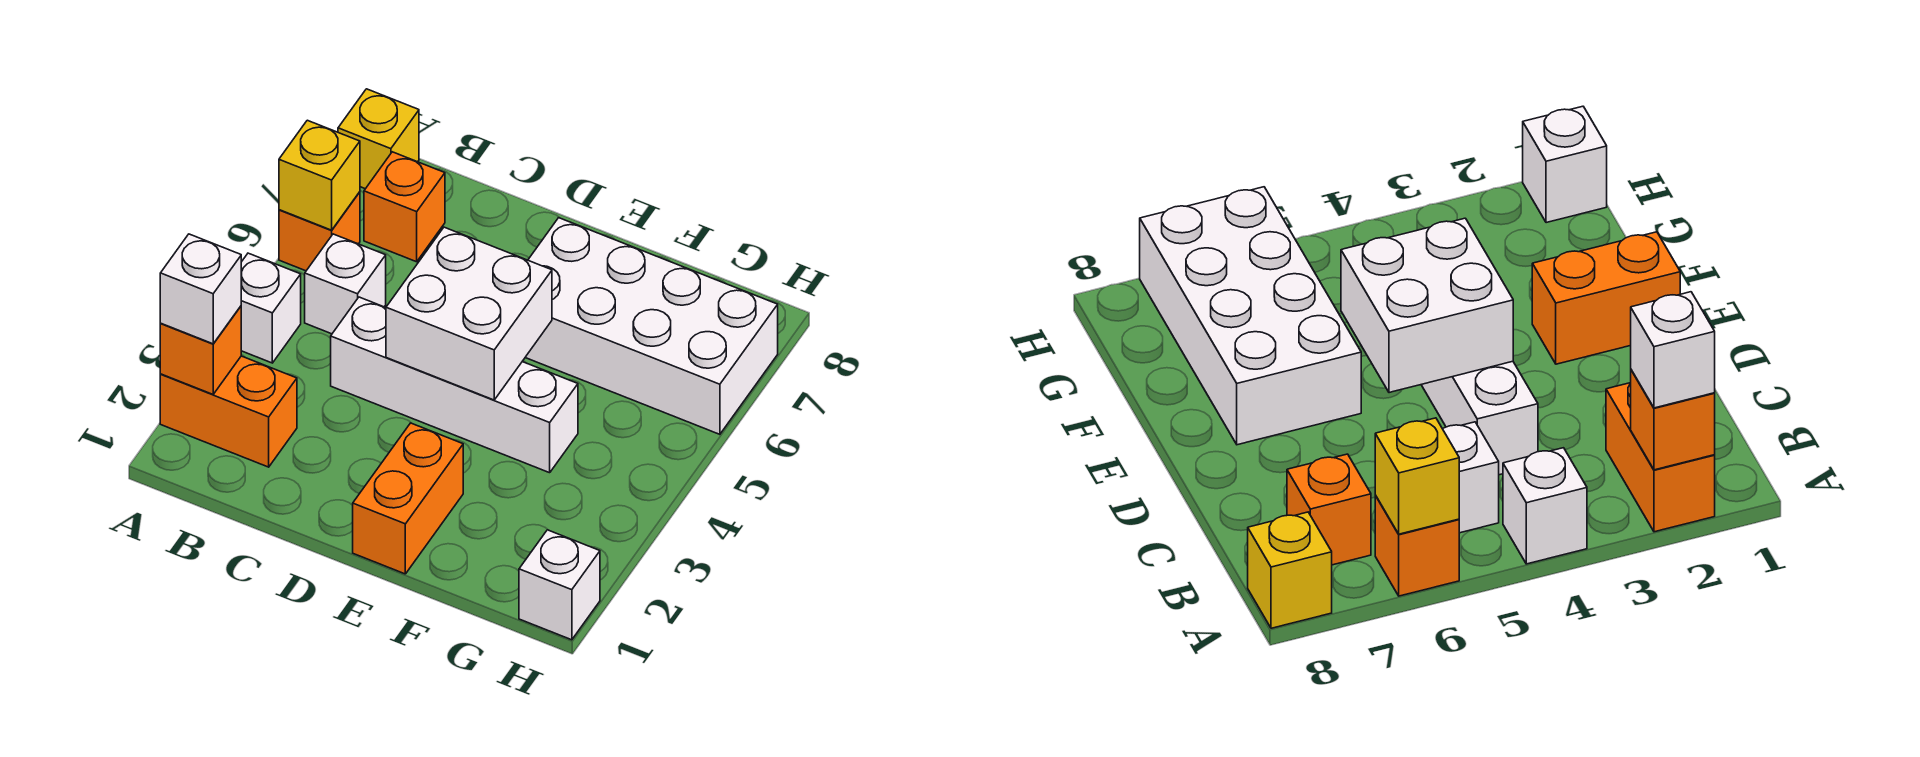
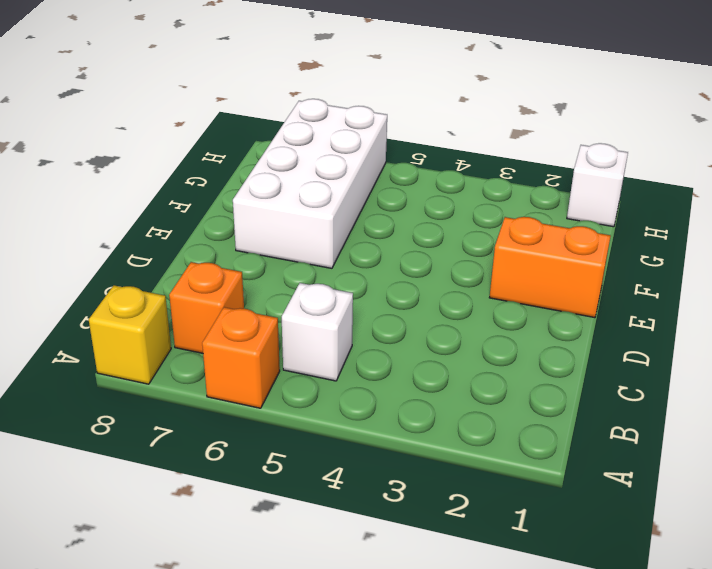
none -> orange brick A2:B2 level 1
none -> white brick A4 level 1
none -> white brick C4:F4 level 1

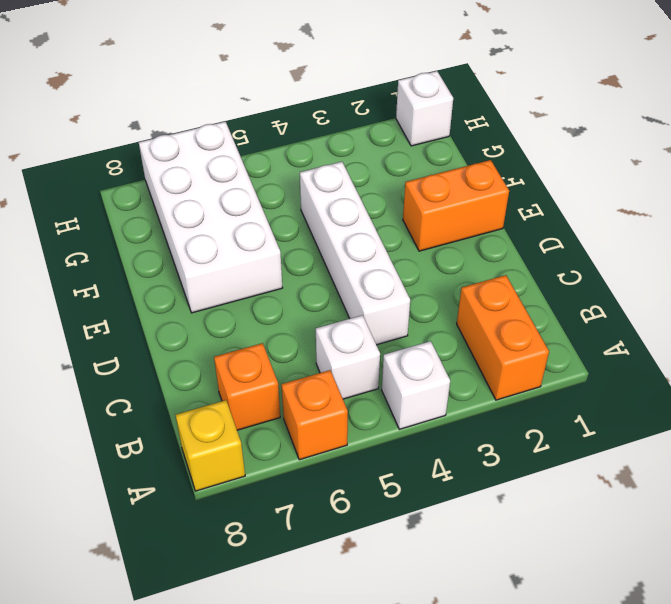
none -> orange brick A2 level 2
none -> yellow brick A6 level 2
none -> white brick D4:E5 level 2

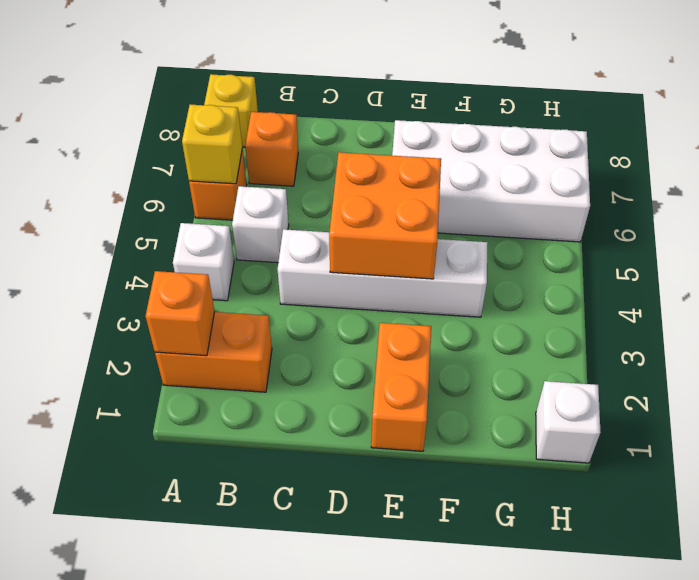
orange brick D4:E5 level 2 -> white brick D4:E5 level 2
none -> white brick A2 level 3

